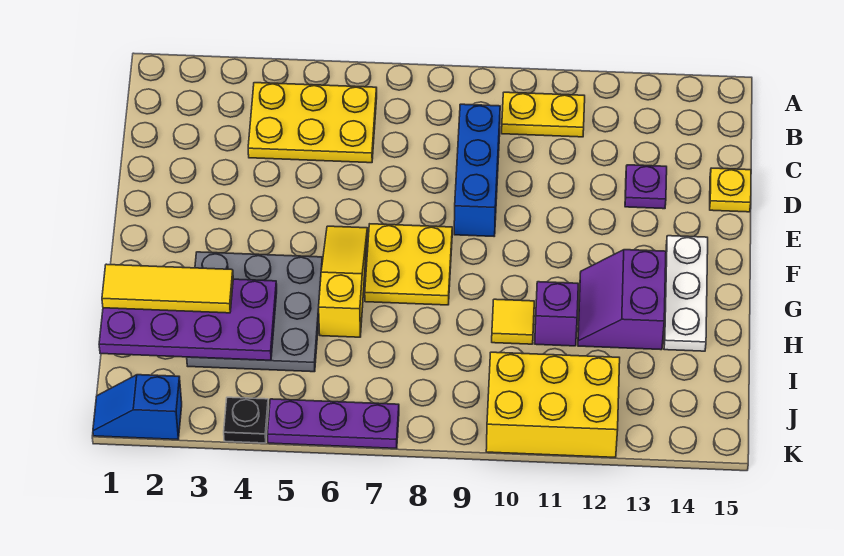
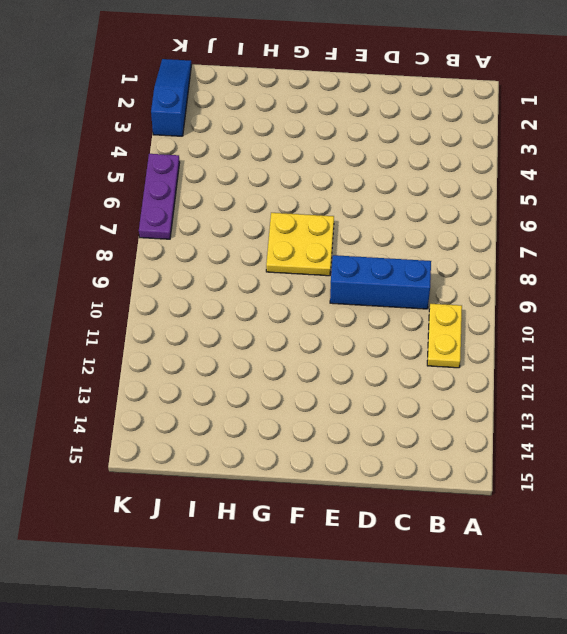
blue slope K1:K3 level 1 top 3 -> blue slope K1:K2 level 1 top 2
none -> yellow plate B4:C6 level 1
none -> purple plate D13 level 1
none -> yellow plate D15 level 1

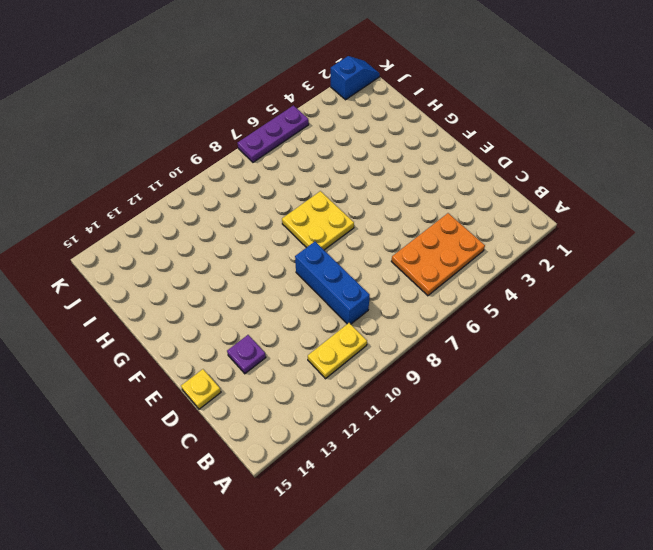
orange plate B4:C6 level 1 -> yellow plate B4:C6 level 1
none -> yellow slope F6:H6 level 1 top H
none -> white plate F14:H14 level 1
none -> grey plate G3:I5 level 1

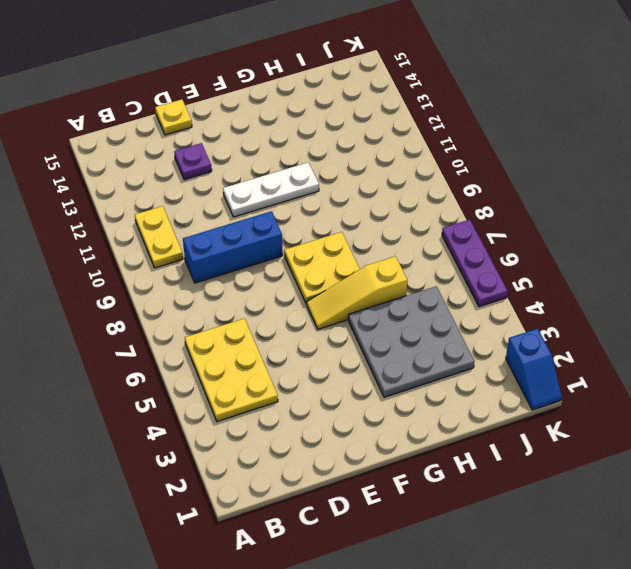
white plate E11:G11 level 1 -> white plate F14:H14 level 1
none -> purple slope G12:H13 level 1 top 13
none -> yellow tile H10 level 1
none -> purple brick H11 level 1

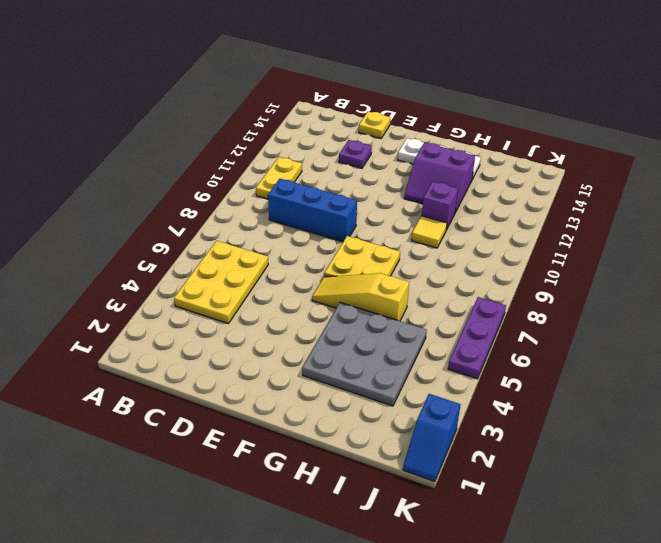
none -> yellow brick J10:K12 level 1
none -> black plate K4 level 1
none -> purple plate H1:I4 level 2

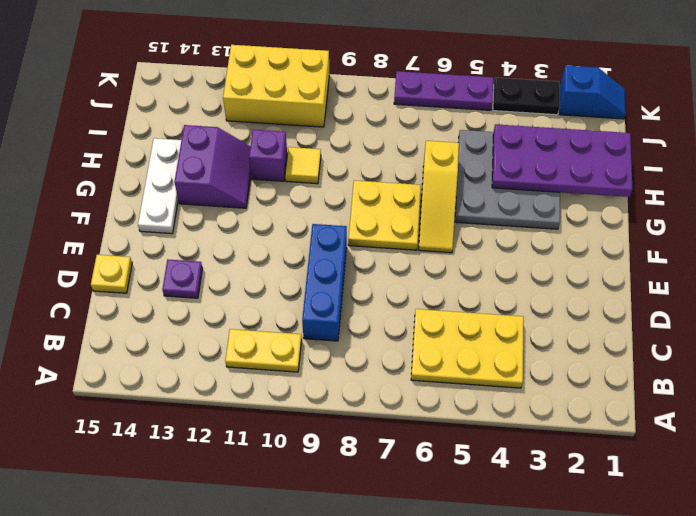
black plate K3:K4 level 1 -> black plate K4 level 1
none -> yellow tile H1:H3 level 3

